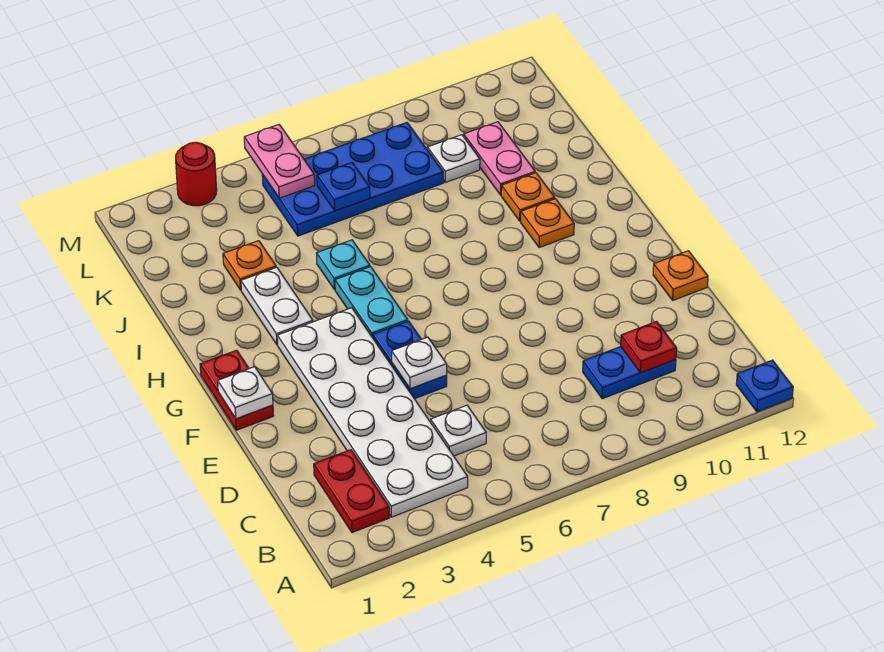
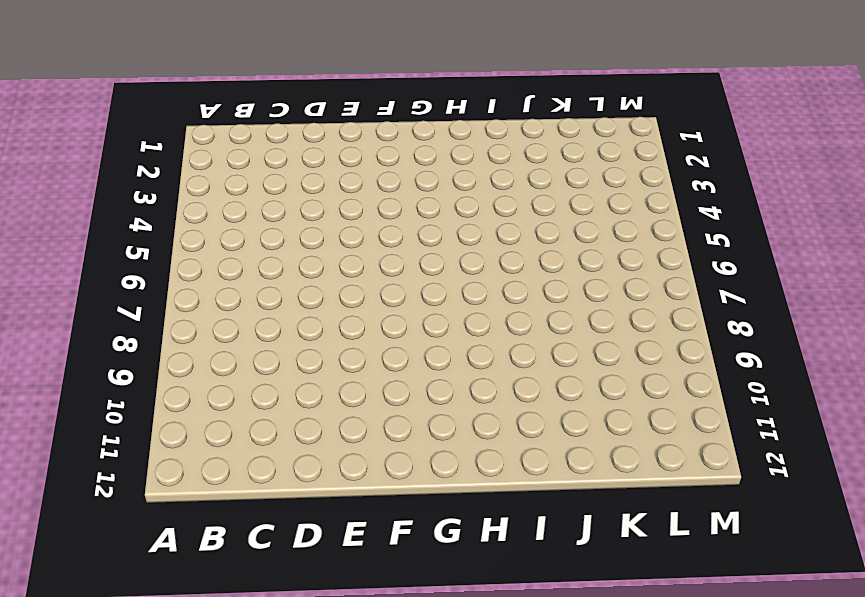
none -> blue plate A12 level 1
none -> red plate B2:C2 level 1
none -> white plate B3:G4 level 1

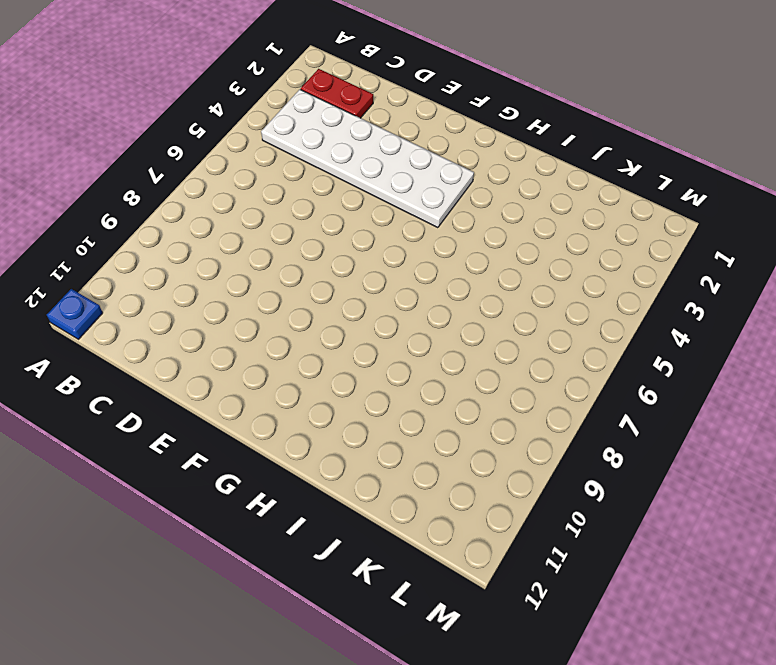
none -> white plate C5 level 1
none -> blue plate C9:C10 level 1
none -> blue plate E5:F5 level 1

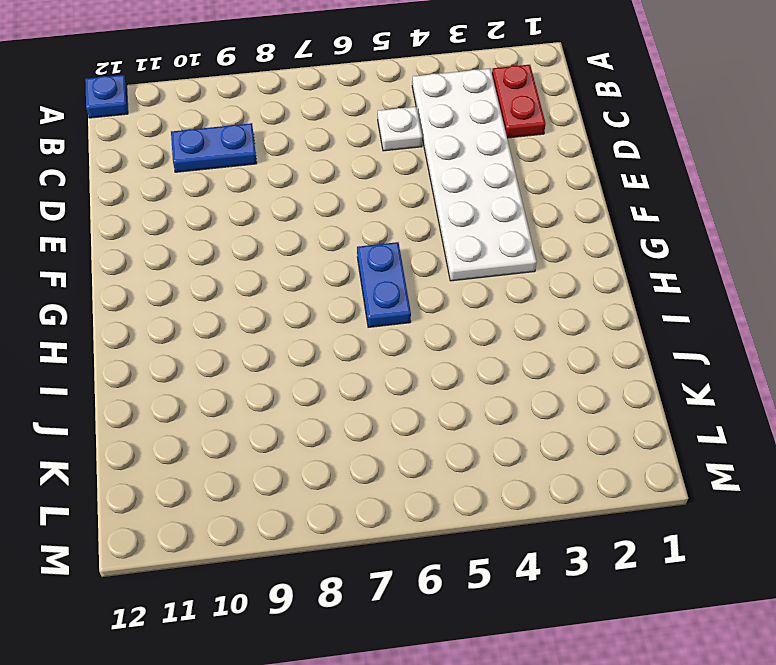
blue plate G6:H6 level 1 -> blue plate E5:F5 level 1
none -> orange plate E12 level 1
none -> red plate F1:G1 level 1
none -> cyan plate G5:H5 level 1

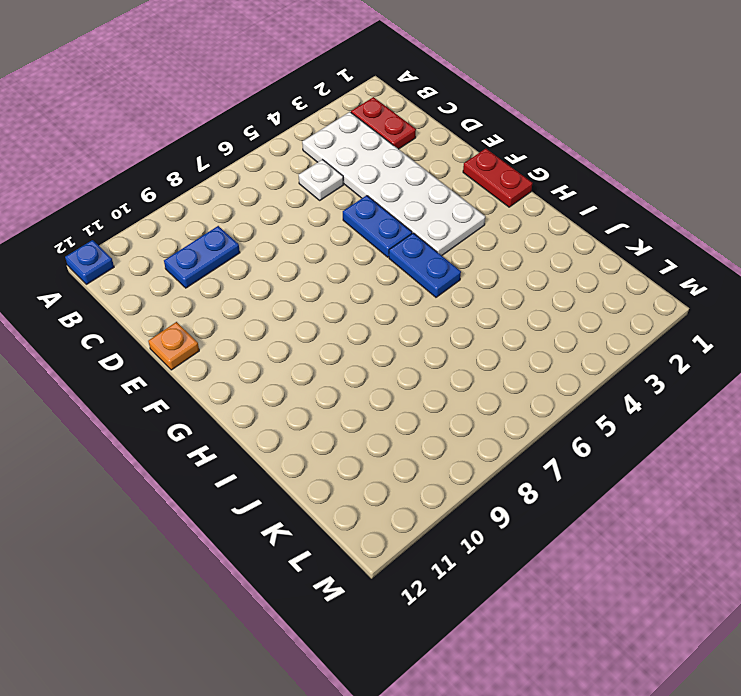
blue plate G5:H5 level 1 -> cyan plate G5:H5 level 1
none -> white plate H3:I3 level 1
none -> orange plate H10 level 1
none -> cyan plate I5 level 1

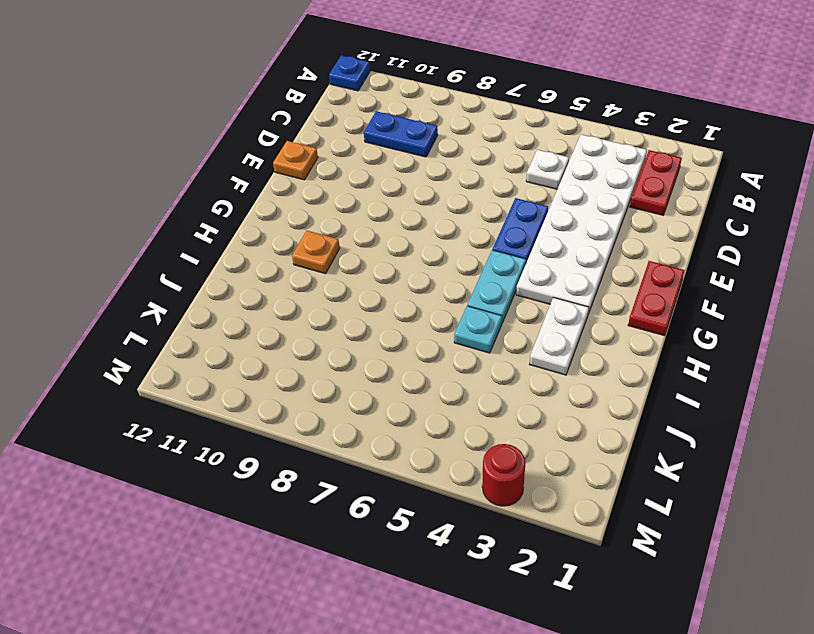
none -> orange plate I10 level 1
none -> orange plate J3 level 1
none -> pink plate J10:K10 level 1

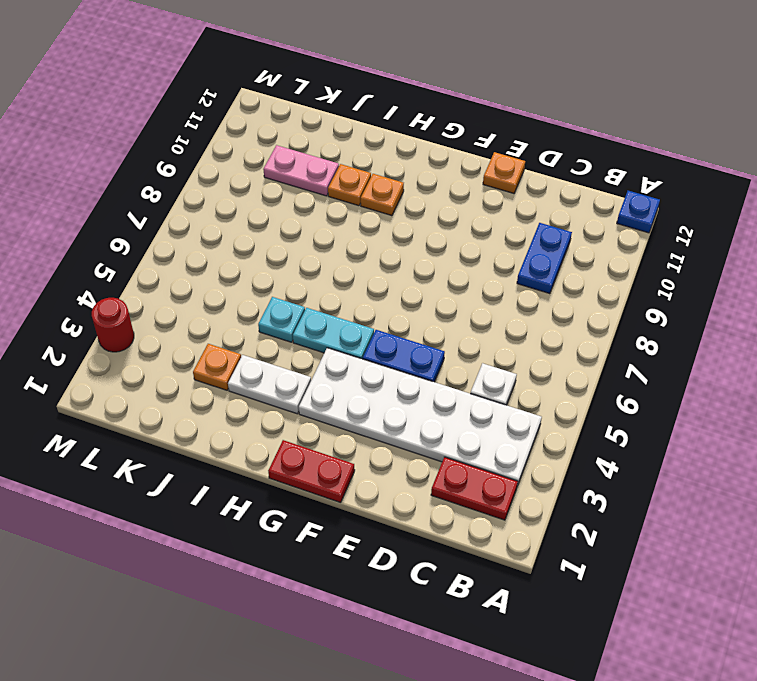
none -> blue plate K5:L8 level 1
none -> white plate K9 level 1
none -> red plate C10 level 2

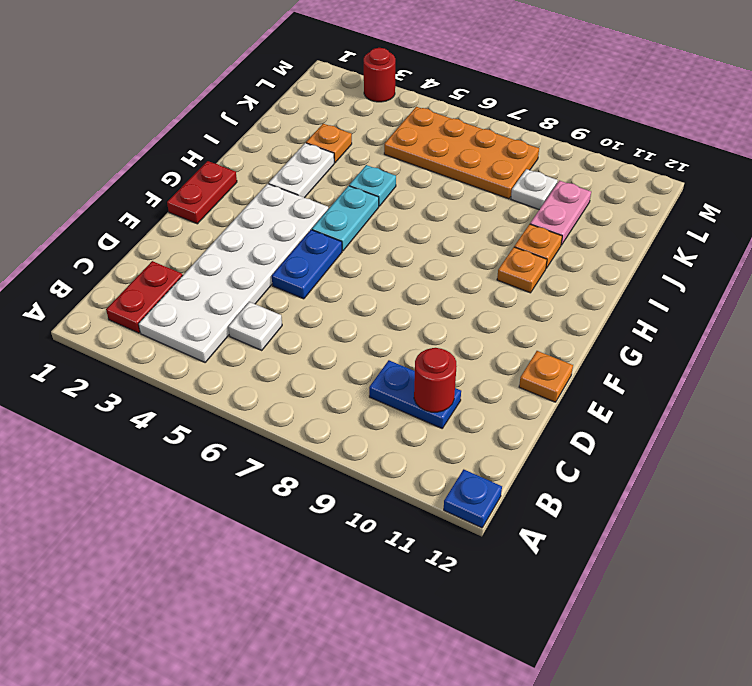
red round brick C10 level 2 -> red plate C10 level 2
orange plate K5:L8 level 1 -> blue plate K5:L8 level 1
none -> white plate E5 level 2
none -> white plate F1 level 2
none -> blue plate K6 level 2

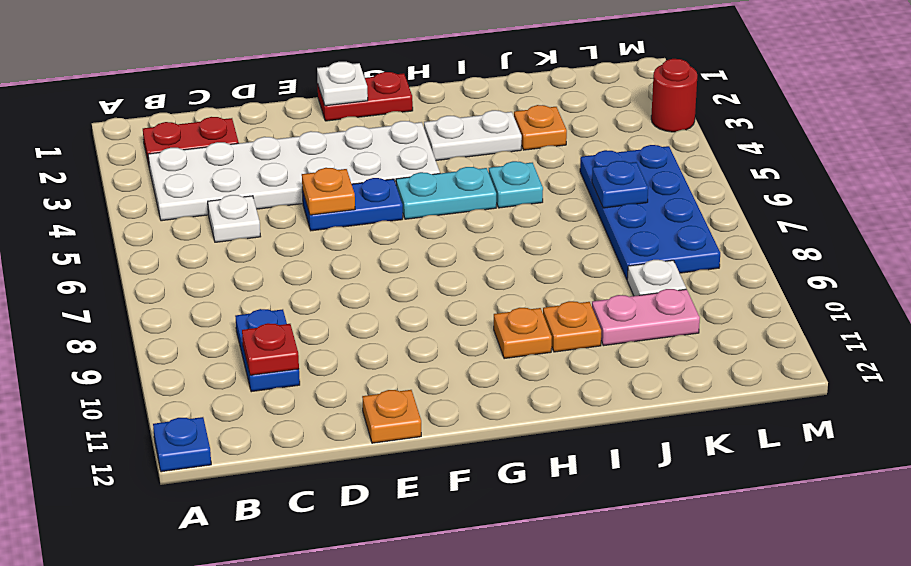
orange plate E5 level 2 -> white plate E5 level 2
none -> pink plate L5:M5 level 2

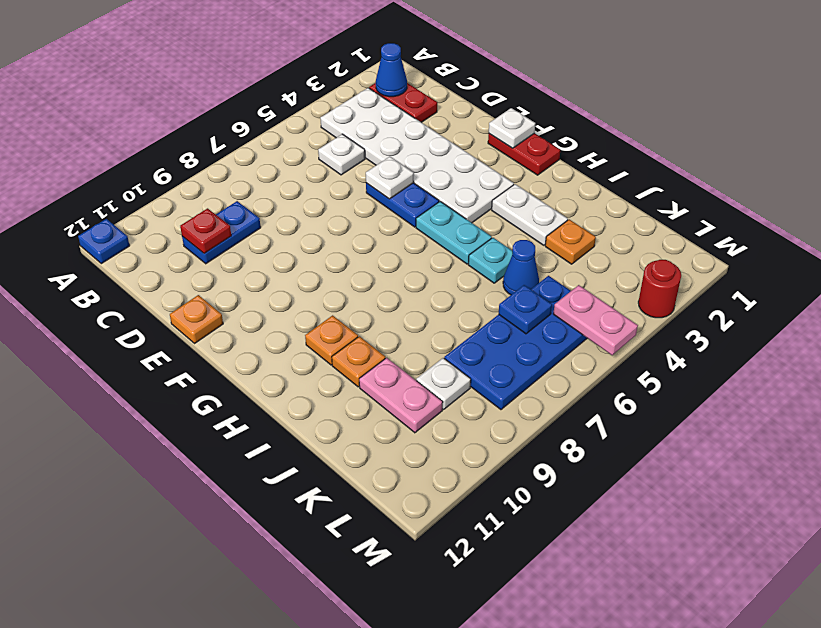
blue cone B2 level 2 -> none
blue cone J5 level 1 -> none

